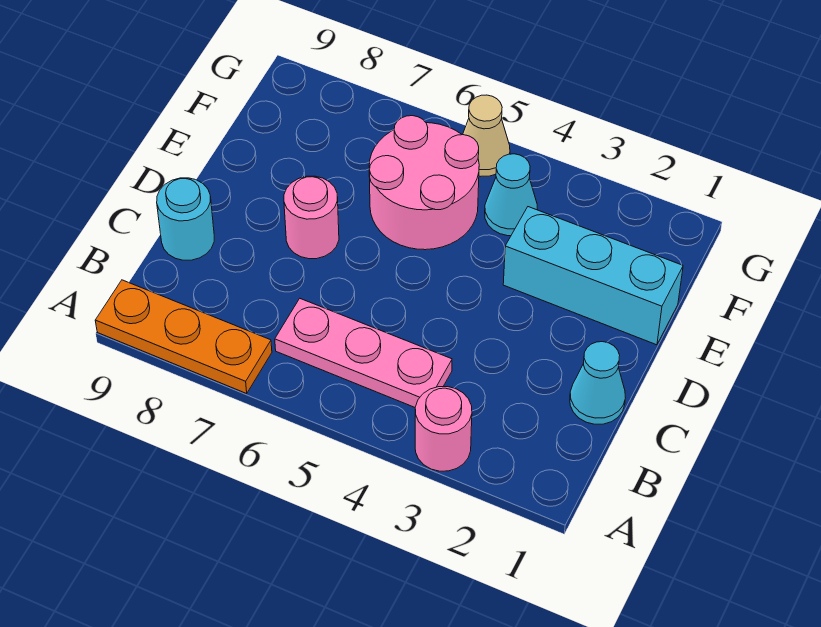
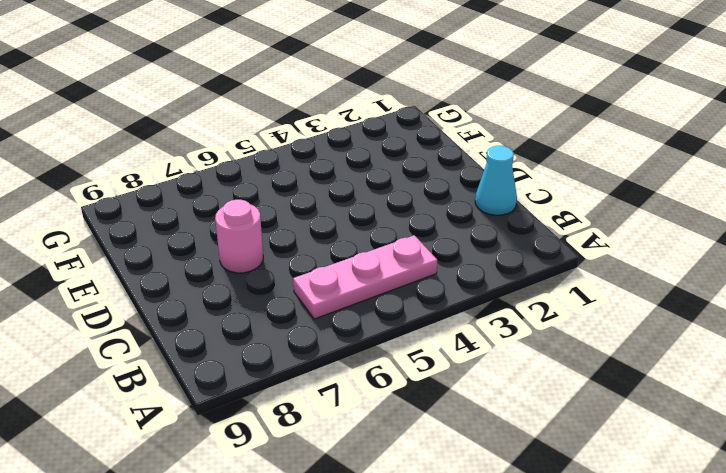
none -> pink round brick A3 level 1
none -> orange plate A7:A9 level 1

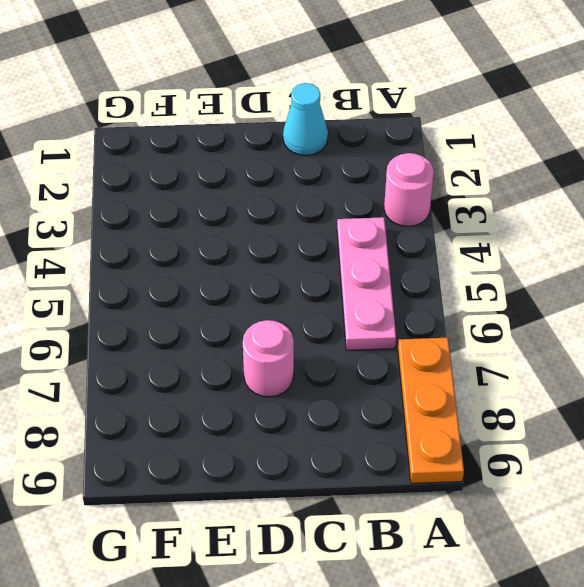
none -> cyan round brick C9 level 1
none -> cyan brick E1:E3 level 1

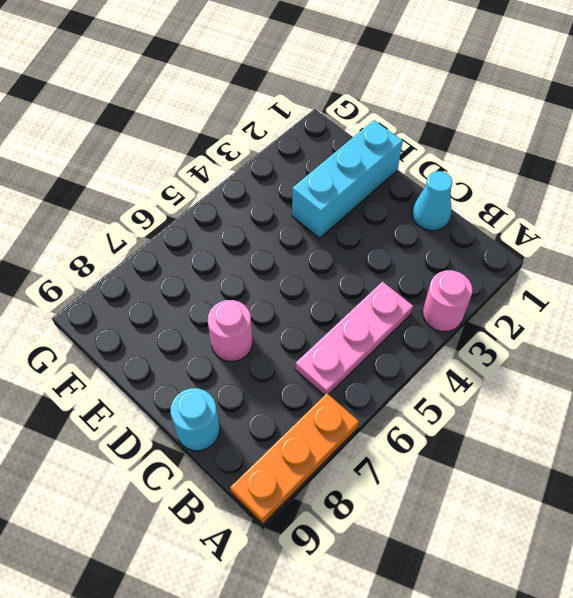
none -> pink round brick E5:F6 level 1
none -> cyan cone F4 level 1

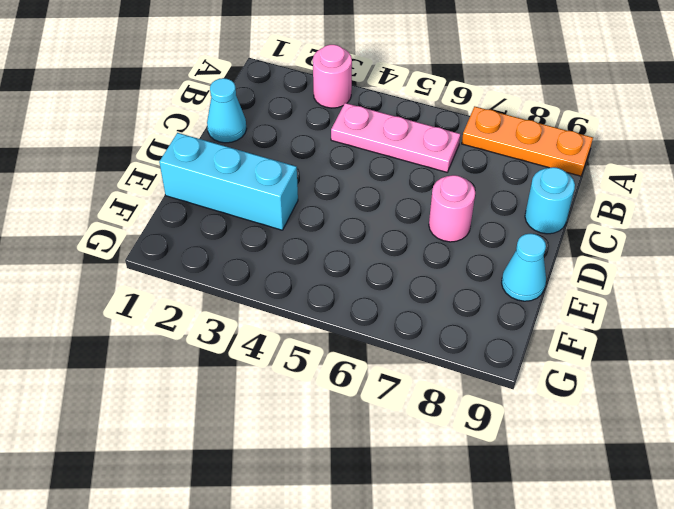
cyan cone E9 level 1 -> cyan cone F4 level 1
none -> pink round brick E5:F6 level 1
none -> tan cone G5 level 1

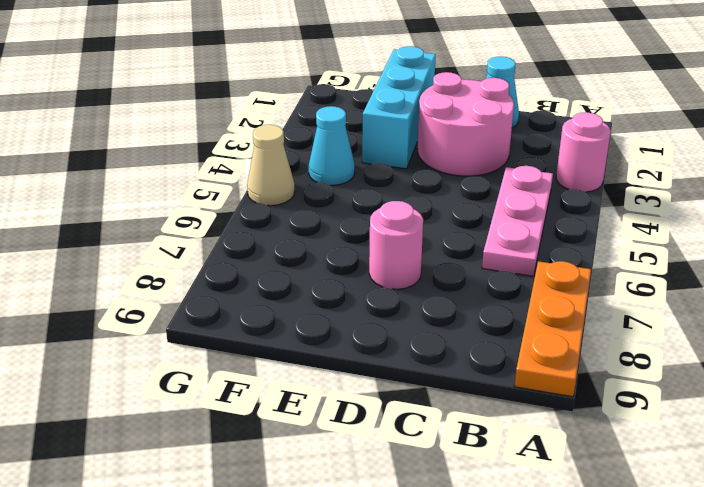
pink round brick C2:D3 level 1 -> pink round brick E5:F6 level 1
none -> cyan round brick C9 level 1

